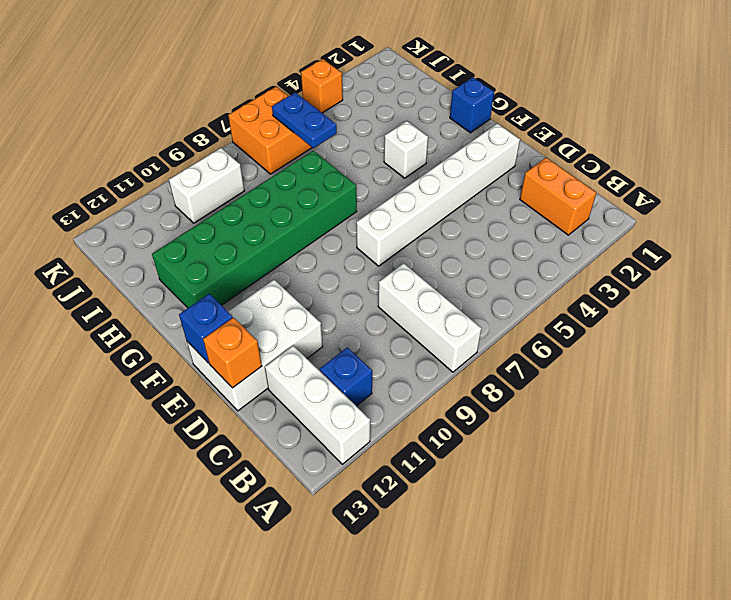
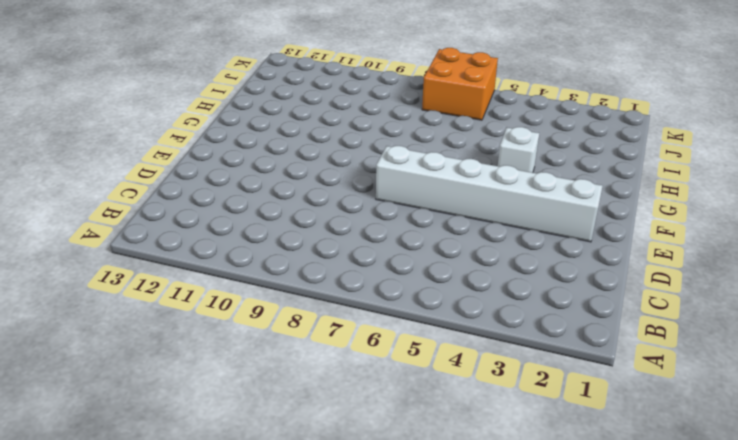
none -> white brick A8:C8 level 1
none -> white brick A12:C12 level 1
none -> orange brick B2:C2 level 1

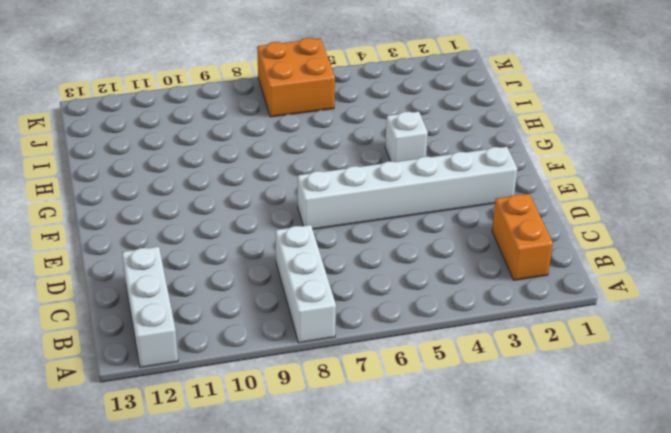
none -> blue brick B11 level 1
none -> white brick D11:E13 level 1
none -> blue brick G1 level 1

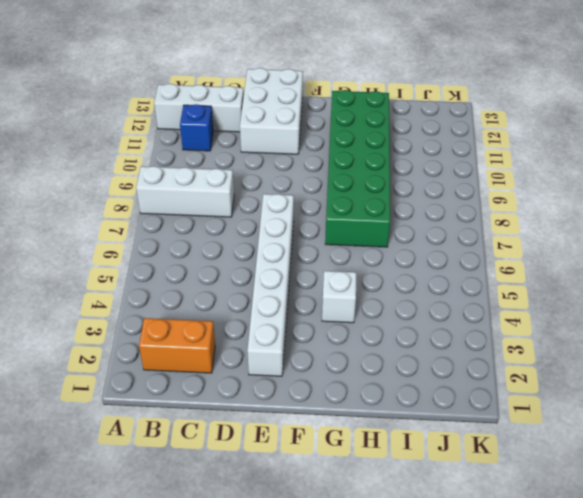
none -> blue brick G1 level 1
none -> orange brick J6:K7 level 1
none -> white brick J9:J10 level 1

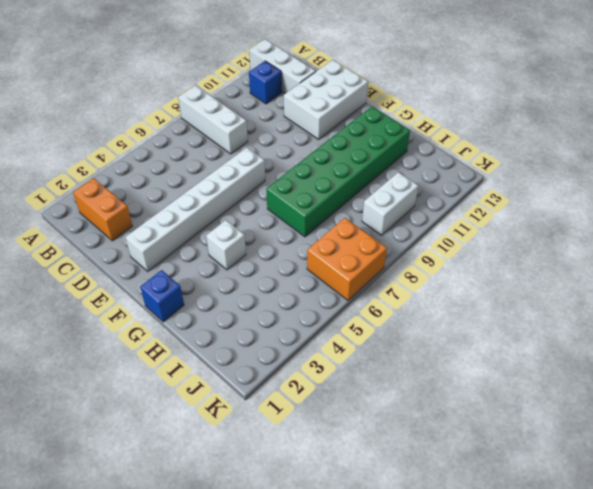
none -> orange brick K4 level 1
none -> orange brick D13 level 2
none -> blue brick E13 level 2

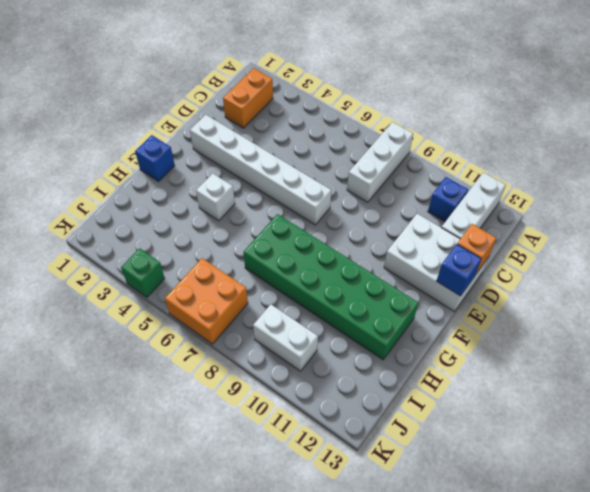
green brick K4 level 1 -> orange brick K4 level 1
none -> blue plate I6:J6 level 2

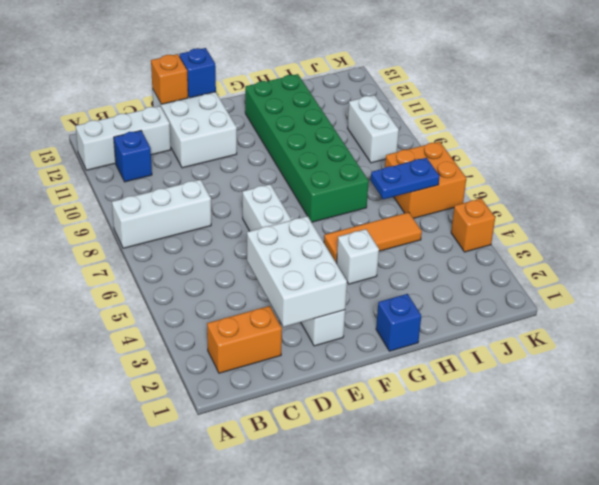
white brick D2:E4 level 2 -> none
orange tile G5:I5 level 1 -> none

